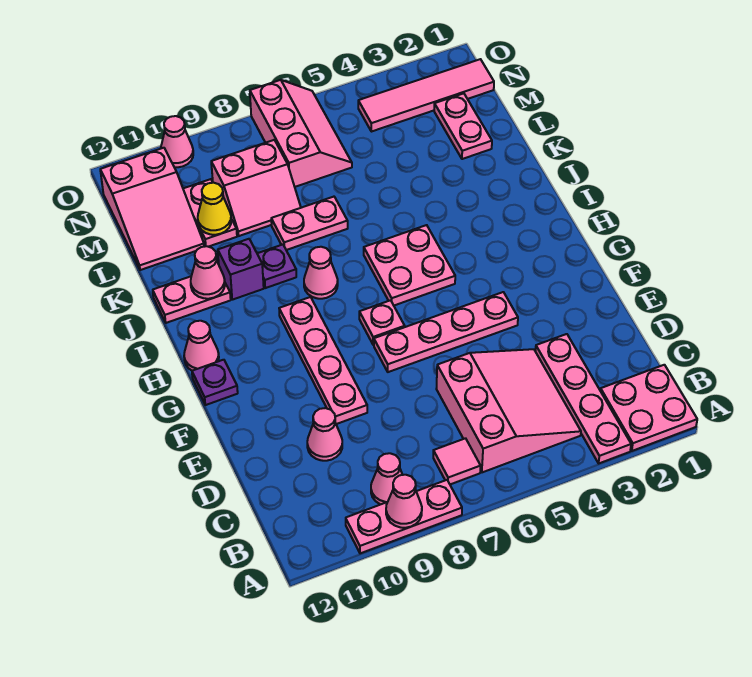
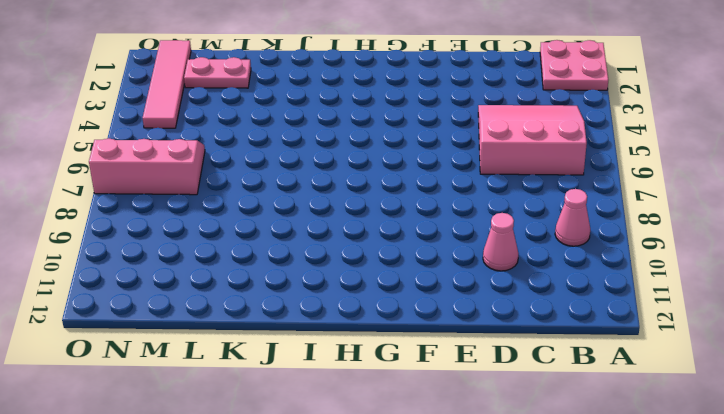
none -> pink plate A3:D3 level 1
none -> pink plate A8:A10 level 1
none -> pink tile B7 level 1

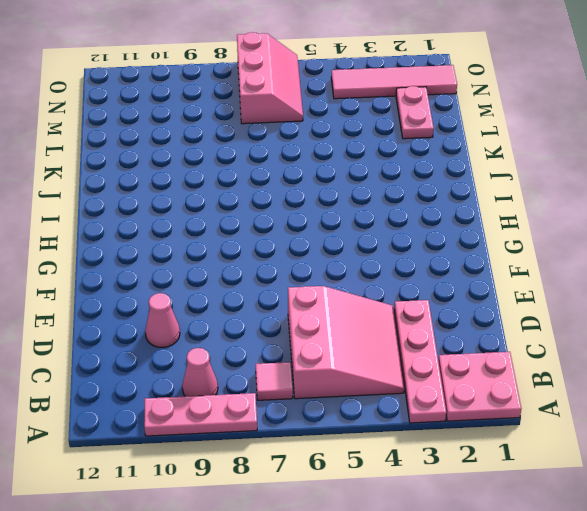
none -> pink plate E9:H9 level 1
none -> pink plate F4:F7 level 1
none -> pink plate G7 level 1

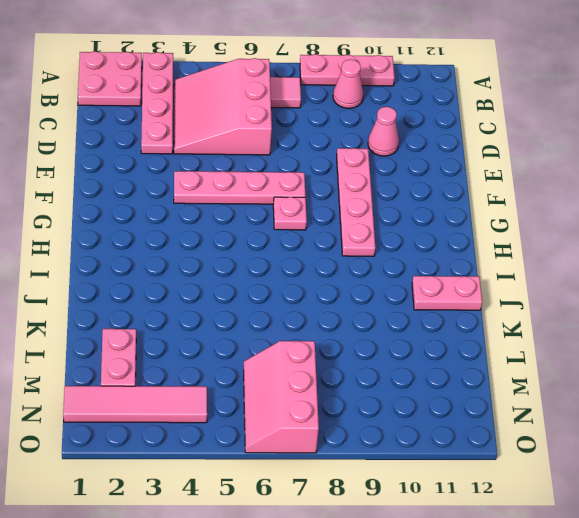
none -> purple plate G12 level 1
none -> pink plate H5:I6 level 1
none -> pink cone H12 level 1

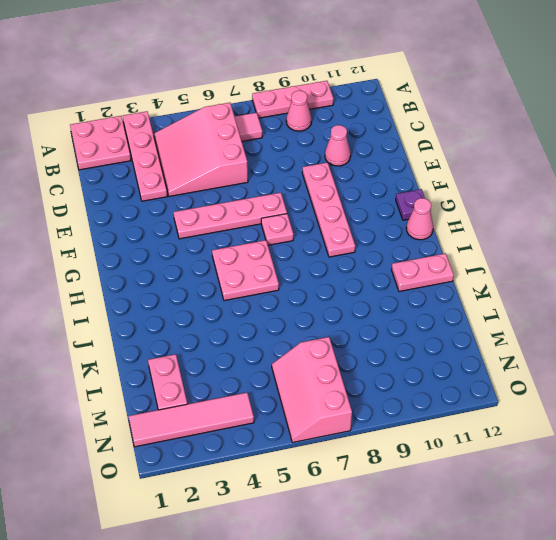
none -> pink cone I8 level 1
none -> purple plate J9 level 1
none -> purple brick J10 level 1

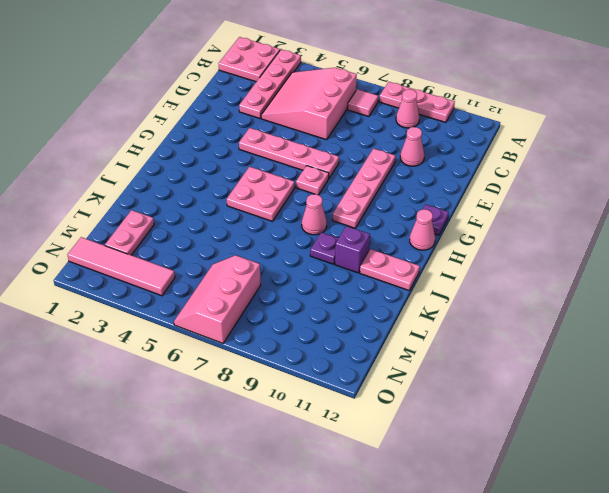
none -> pink plate K7:K8 level 1
none -> pink slope L8:M9 level 1 top M
none -> pink plate L10:M10 level 1

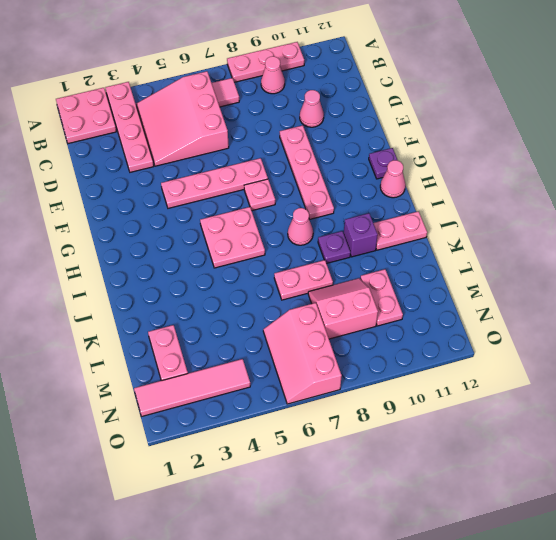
none -> pink slope L11:N12 level 1 top N
none -> pink cone O10 level 1
none -> pink cone A9 level 2

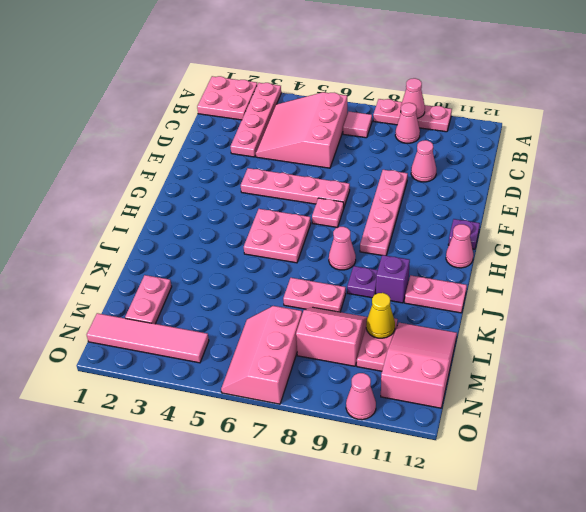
none -> pink cone J11 level 2

